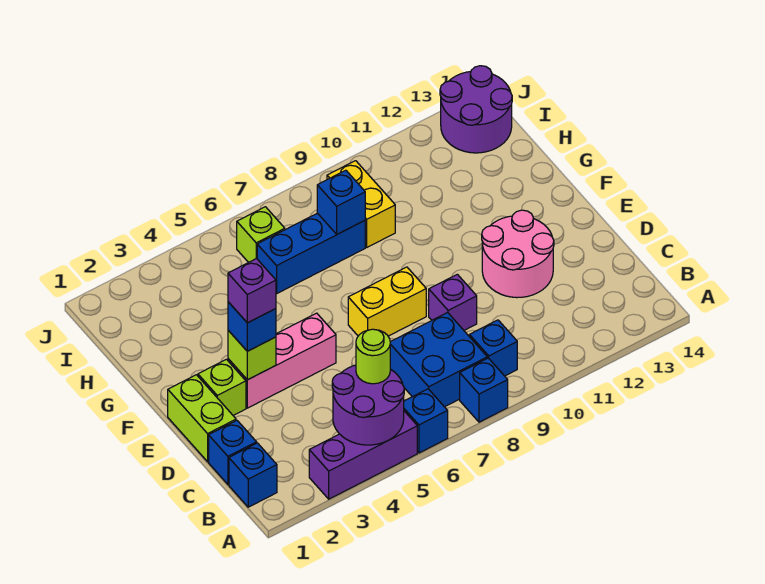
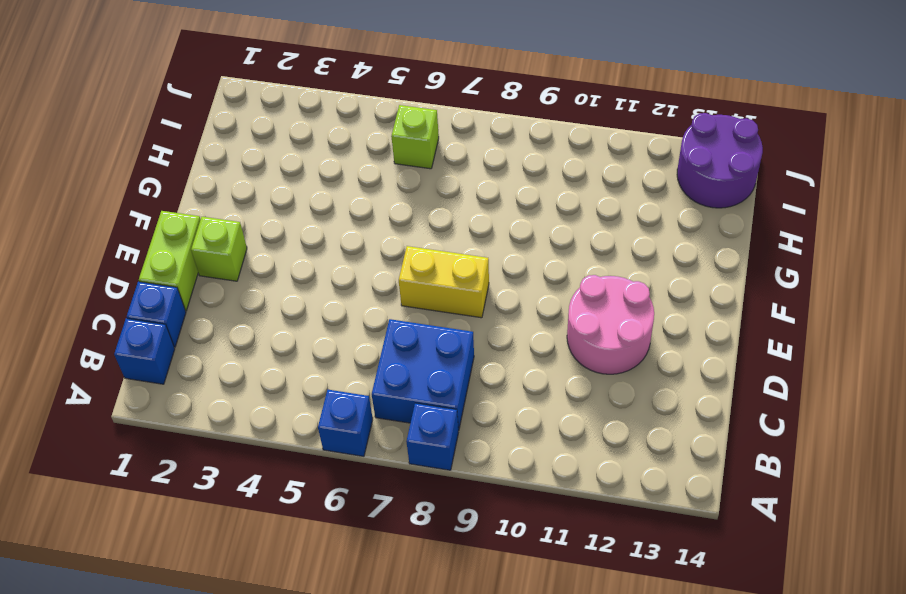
none -> purple brick A3:A5 level 1
none -> blue brick B9 level 1
none -> purple brick D9 level 1

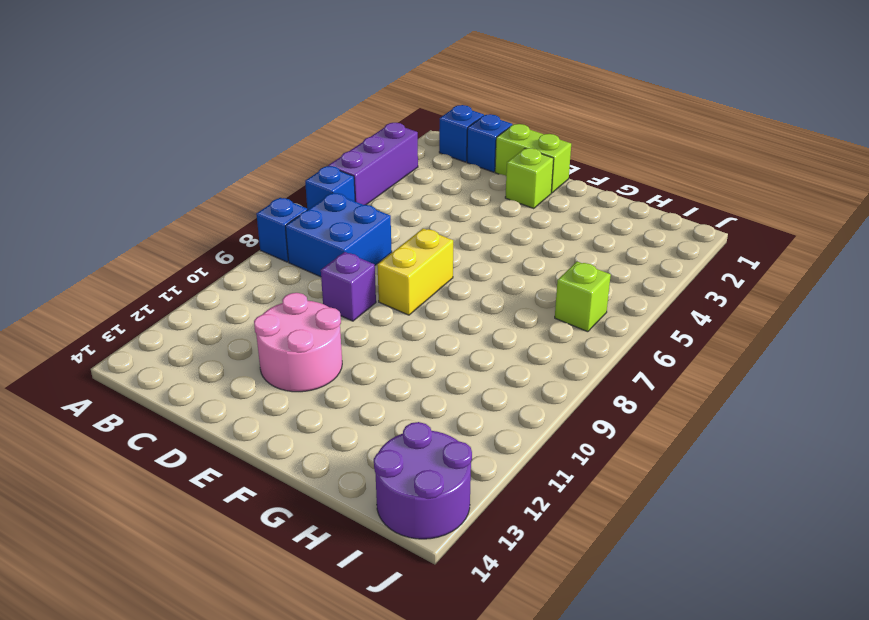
none -> blue brick B9 level 1
none -> pink brick E3:E5 level 1
none -> blue brick H6:H8 level 1

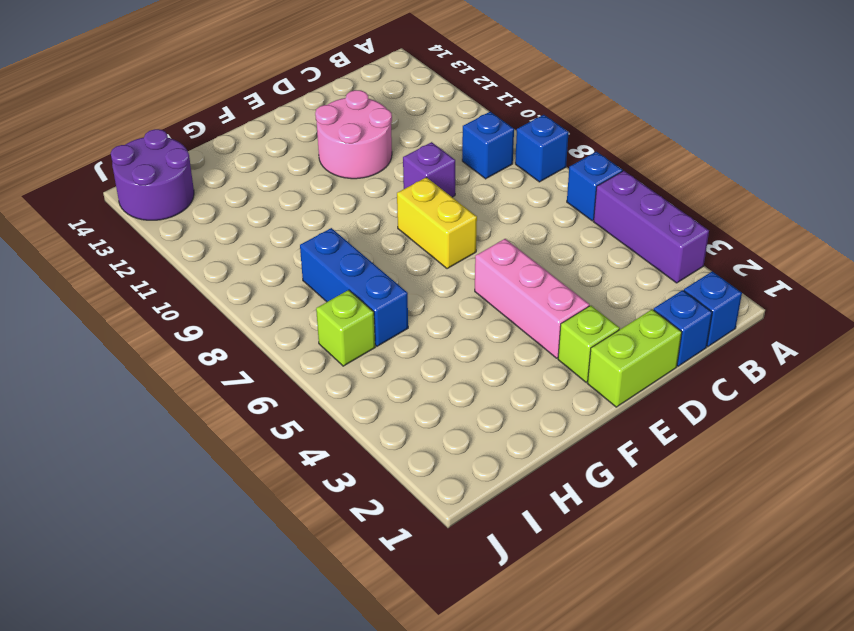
none -> blue brick B7:C8 level 1
none -> yellow brick H9:I9 level 1
none -> purple round brick A4:B5 level 2

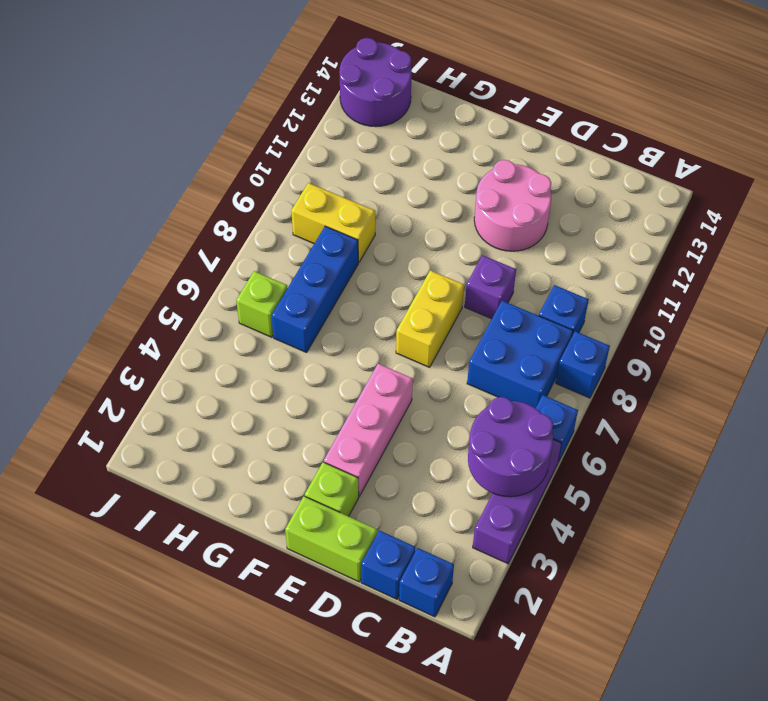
none -> lime brick E3 level 2
none -> blue brick H8 level 2
none -> lime round brick B5 level 3

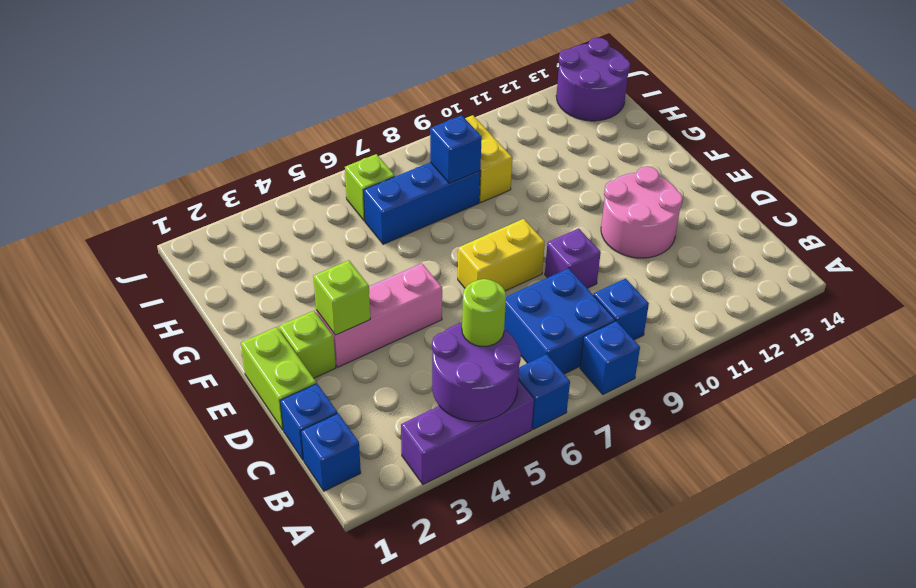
none -> blue brick E3 level 3
none -> purple brick E3 level 4

